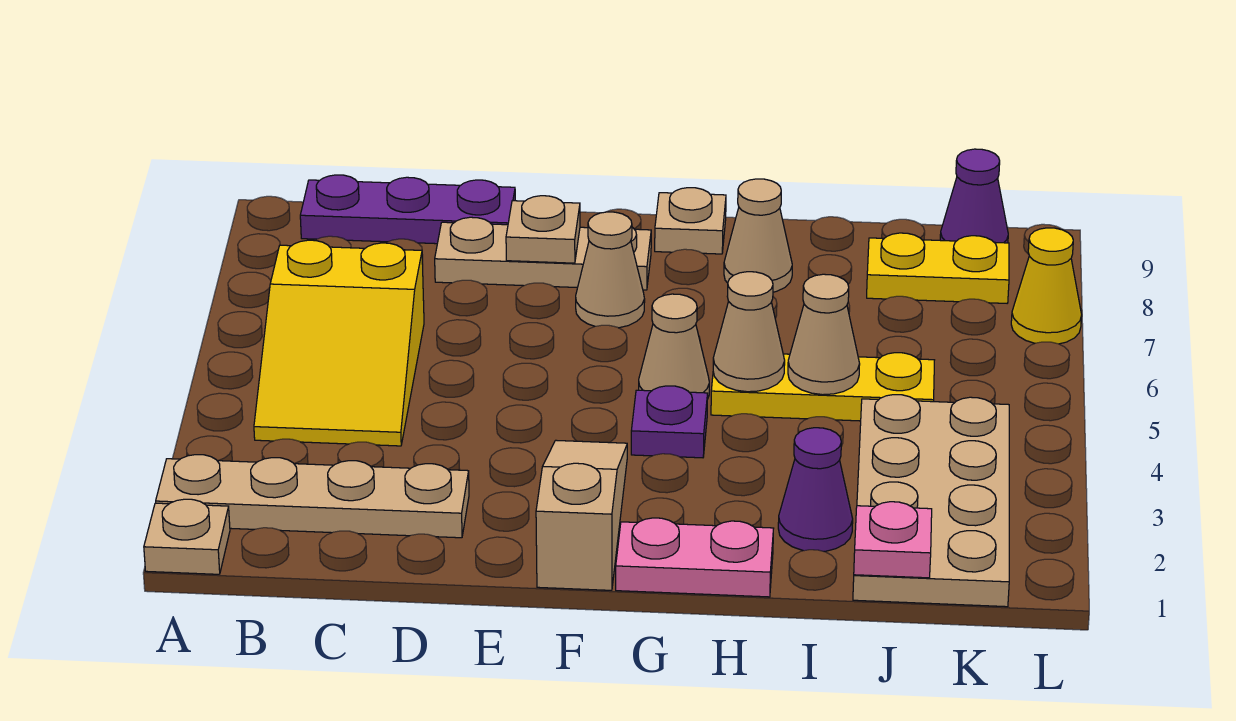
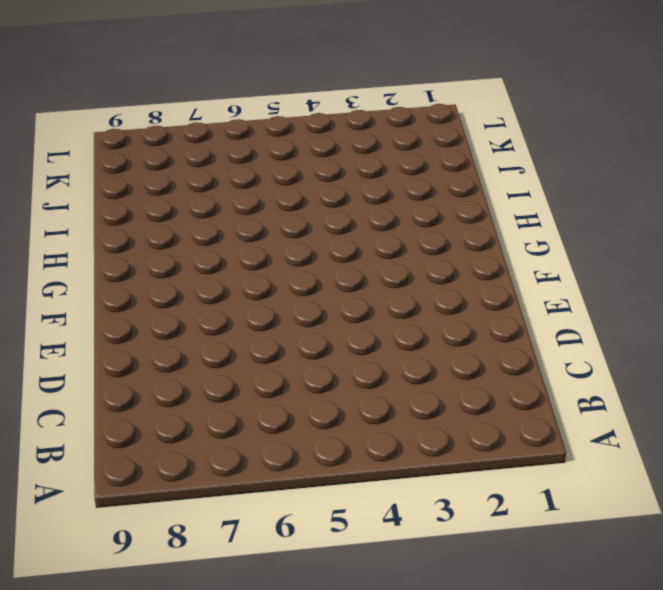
none -> tan plate A1 level 1
none -> tan plate A2:D2 level 1
none -> yellow slope B4:C6 level 1 top 6

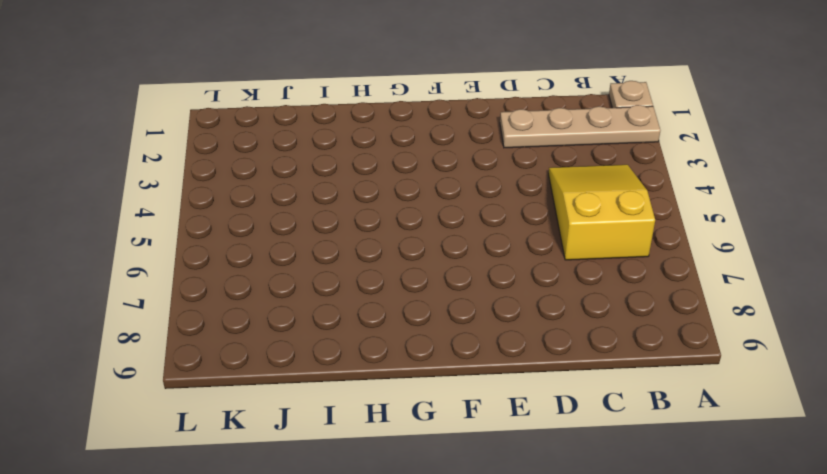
none -> purple plate B9:D9 level 1
none -> tan plate D8:F8 level 1
none -> tan slope F1:F3 level 1 top 1

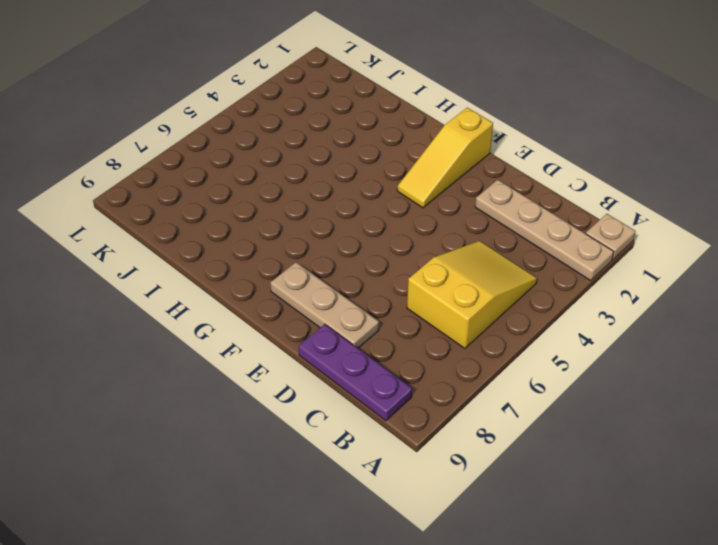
yellow slope F1:F3 level 1 top 1 -> tan slope F1:F3 level 1 top 1
none -> tan cone F7 level 1
none -> pink plate G1:H1 level 1
none -> purple plate G4 level 1

